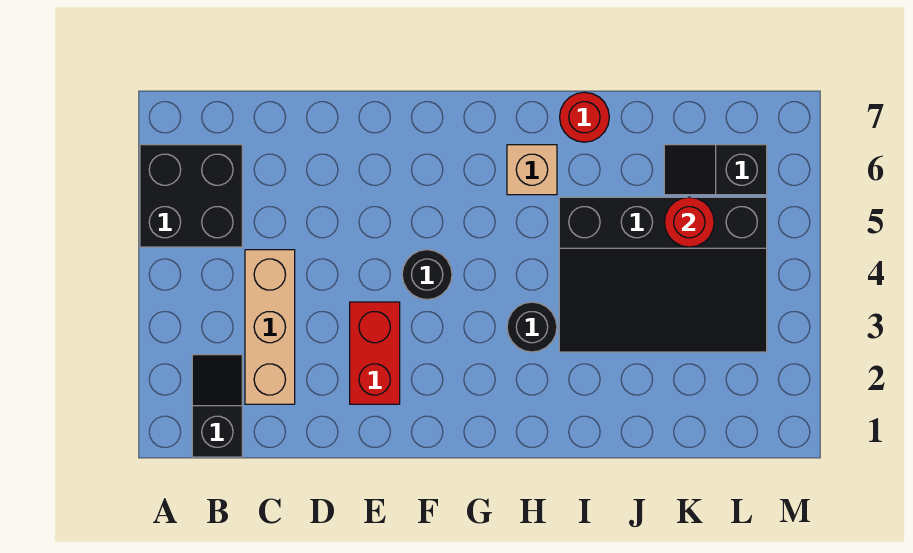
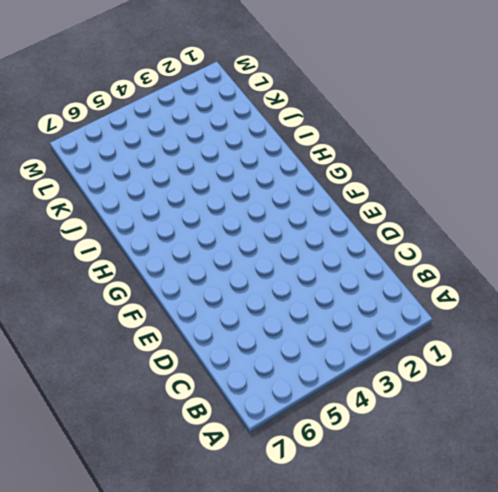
none -> black brick A5:B6 level 1
none -> black slope B1:B2 level 1 top 1

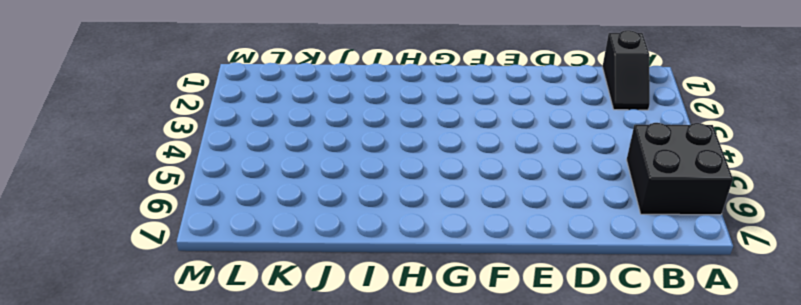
none -> tan brick C2:C4 level 1
none -> red brick E2:E3 level 1

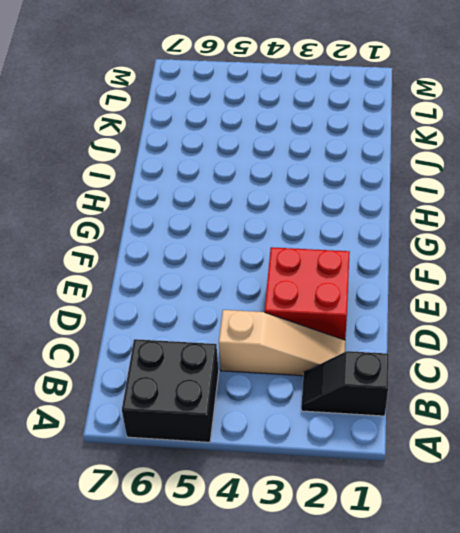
tan slope C2:C4 level 1 top 4 -> tan brick C2:C4 level 1
red brick D2:E3 level 1 -> red brick E2:E3 level 1
none -> black round brick F4 level 1
none -> black round brick H3 level 1

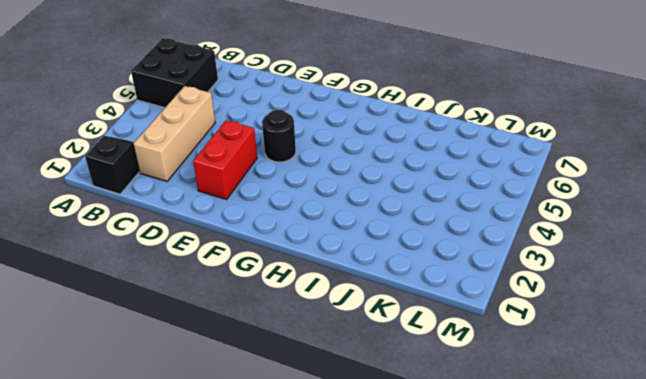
none -> black round brick H3 level 1
none -> tan brick H6 level 1

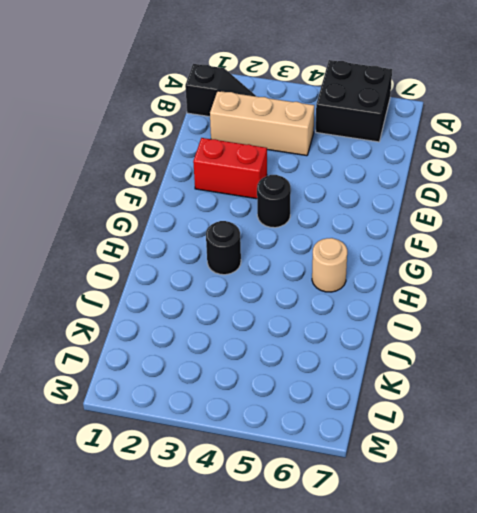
tan round brick H6 level 1 -> tan brick H6 level 1
none -> black slope I3:L5 level 1 top 5
none -> red round brick I7 level 1

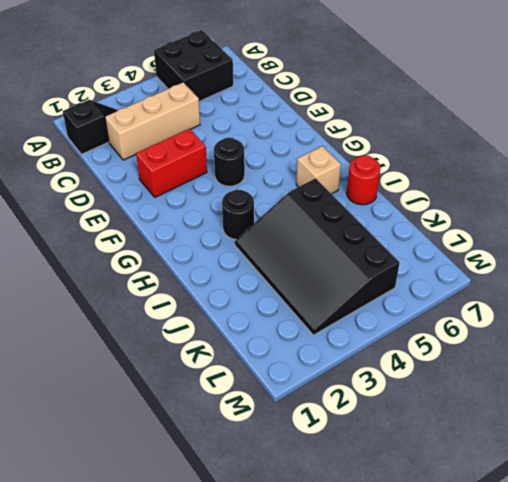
none -> black slope K6:L6 level 1 top L
none -> red round brick K5 level 2

